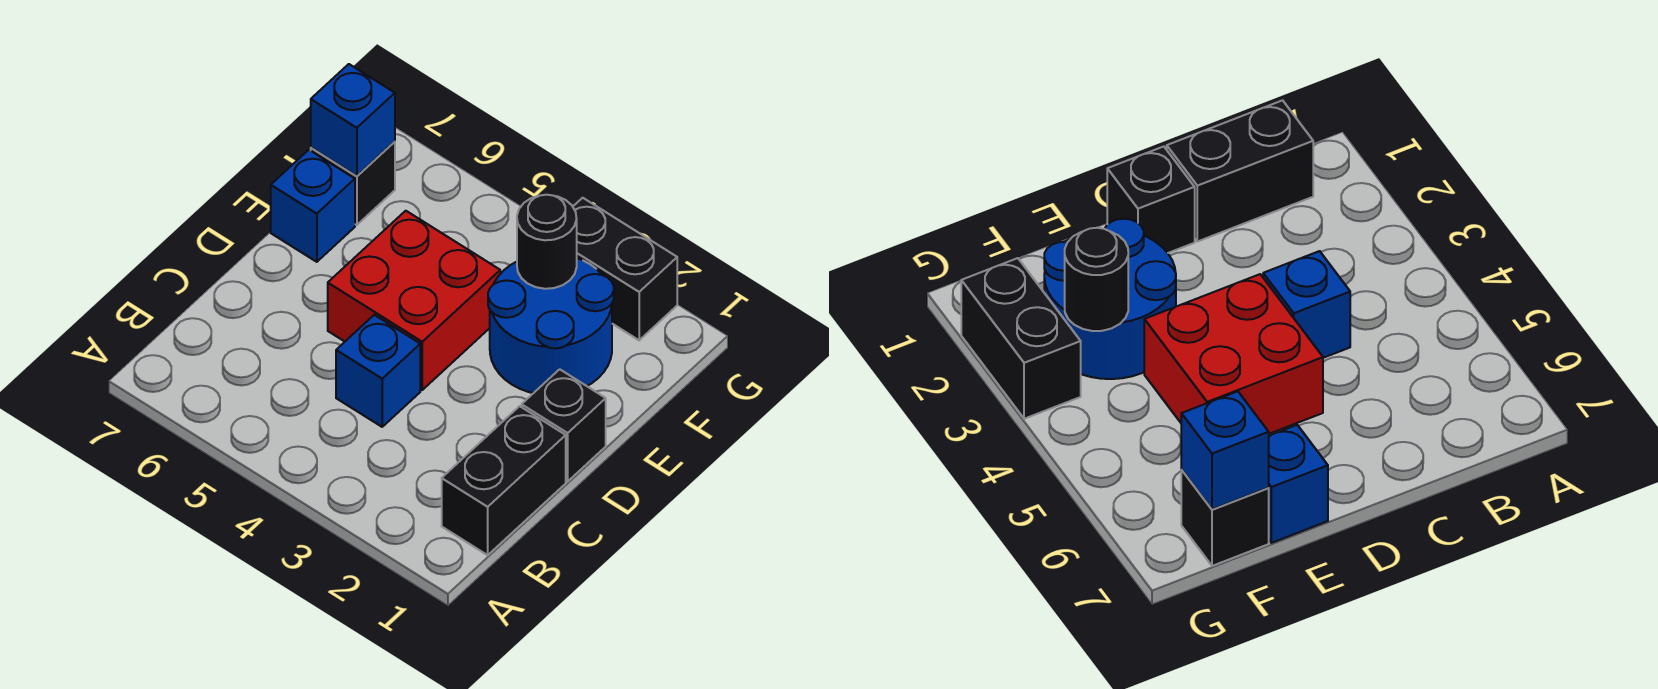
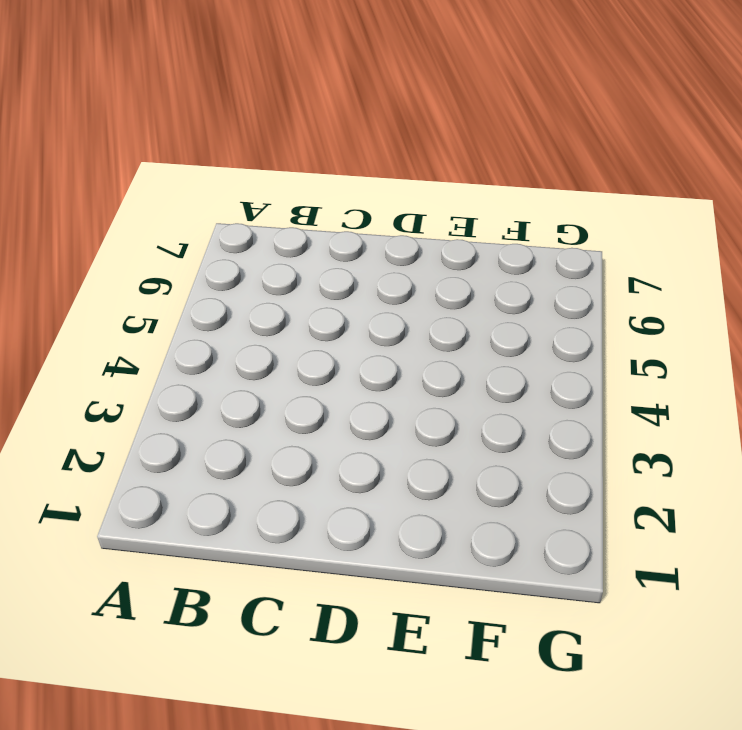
none -> black brick B1:C1 level 1
none -> blue brick C4 level 1

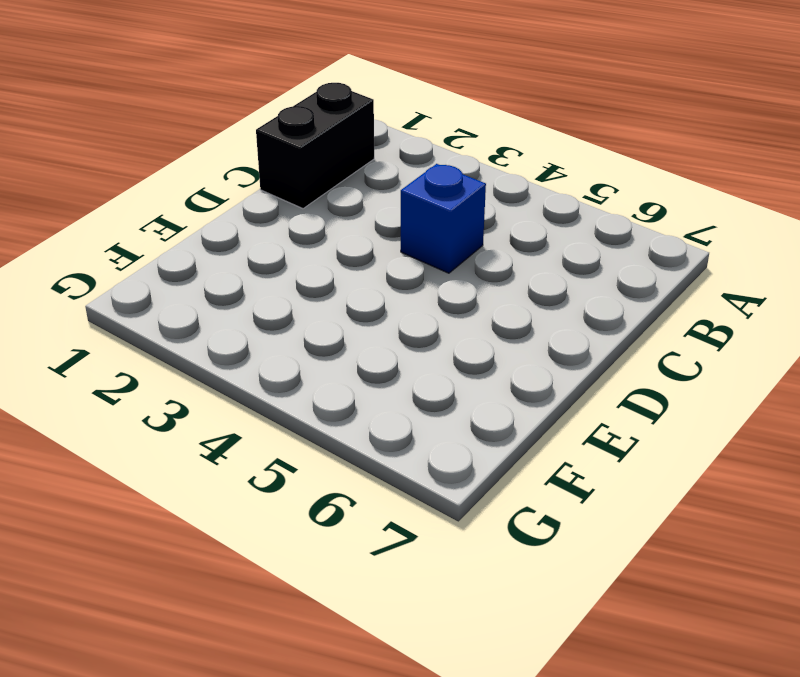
none -> black brick D1 level 1
none -> red brick D4:E5 level 1

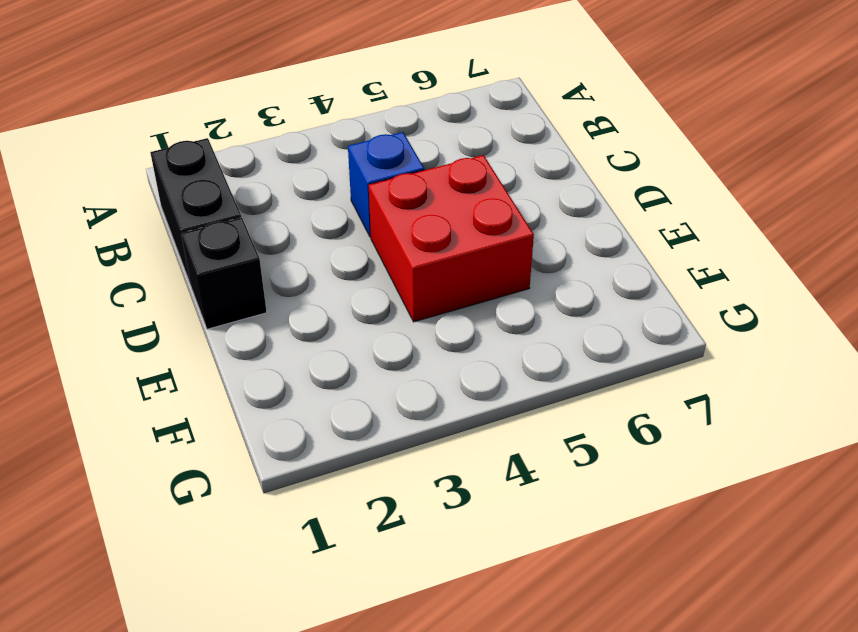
none -> blue round brick E2:F3 level 1
none -> blue brick E7 level 1

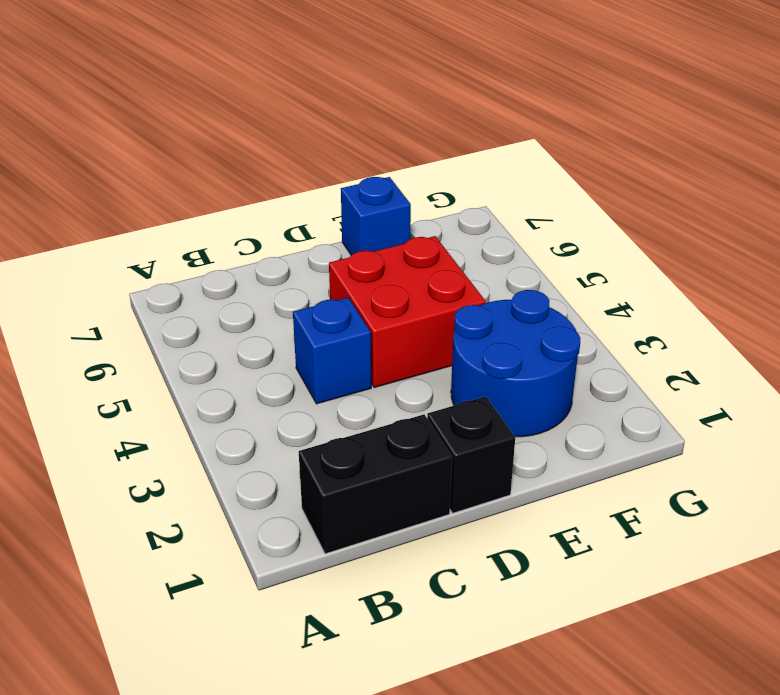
none -> black brick F7 level 1
none -> black brick G2:G3 level 1

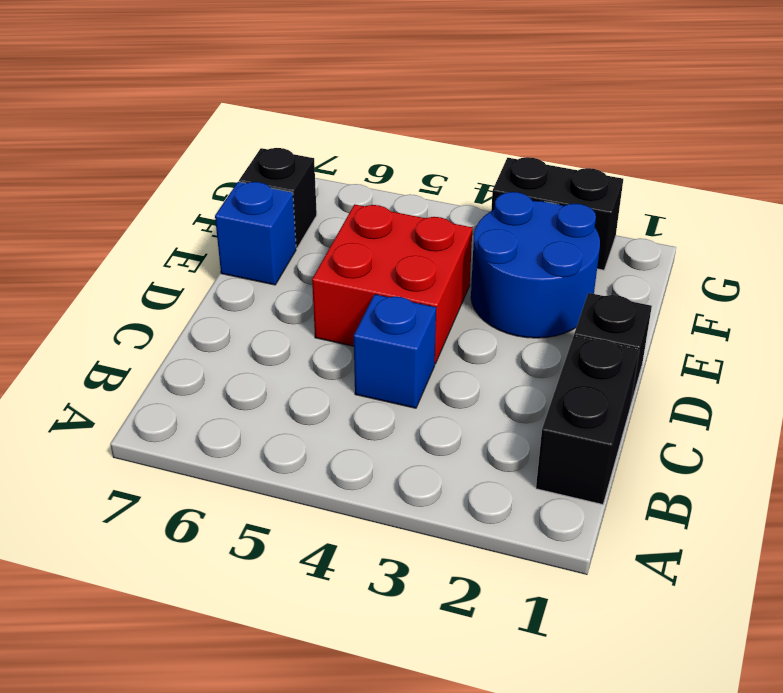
none -> black round brick F3 level 2
none -> blue brick F7 level 2

